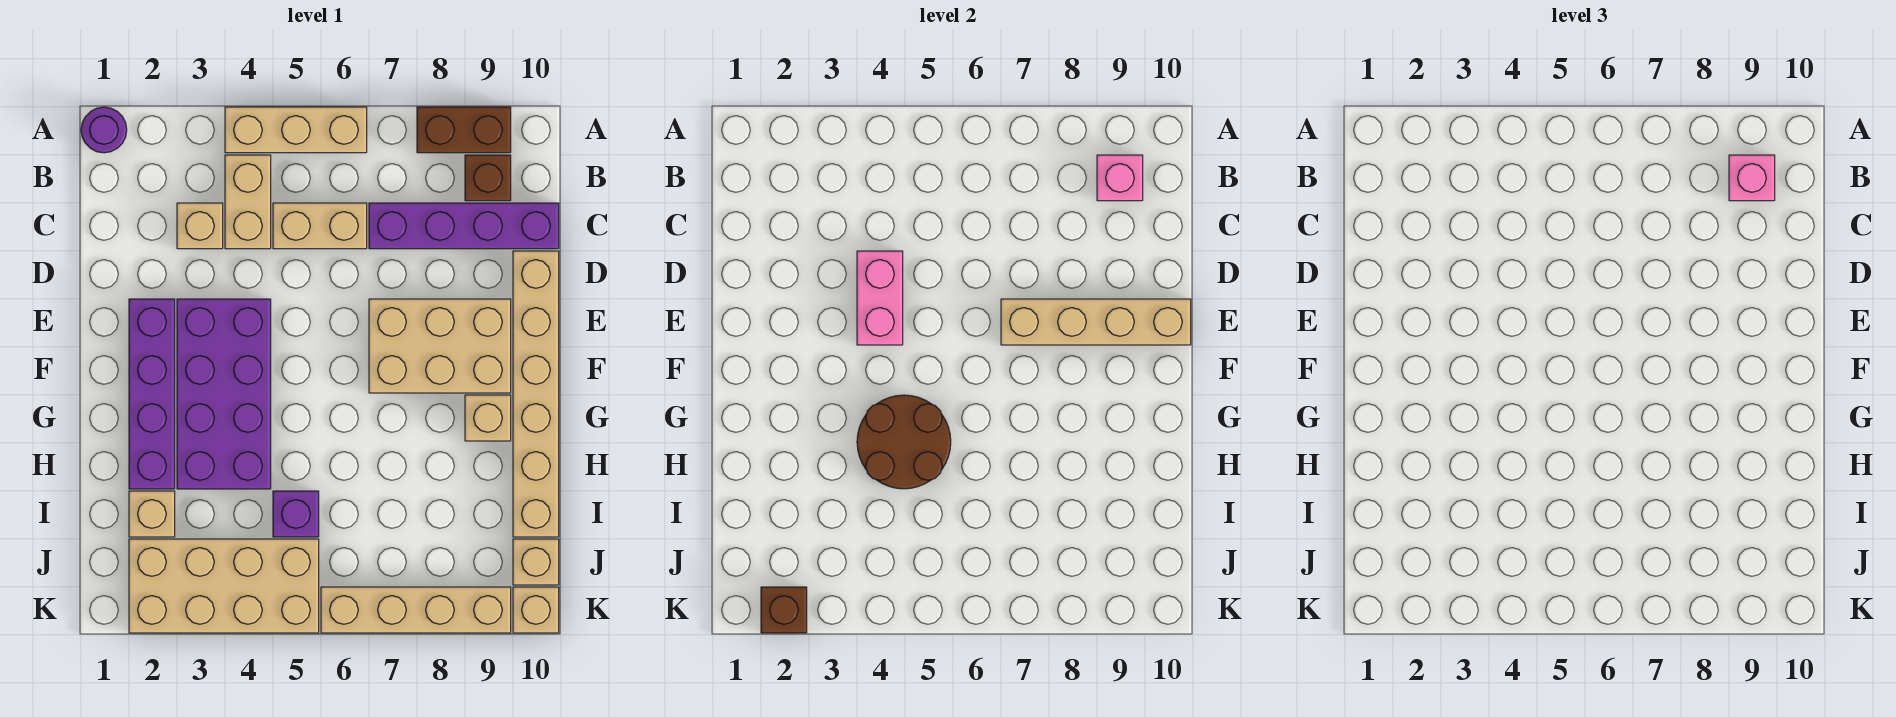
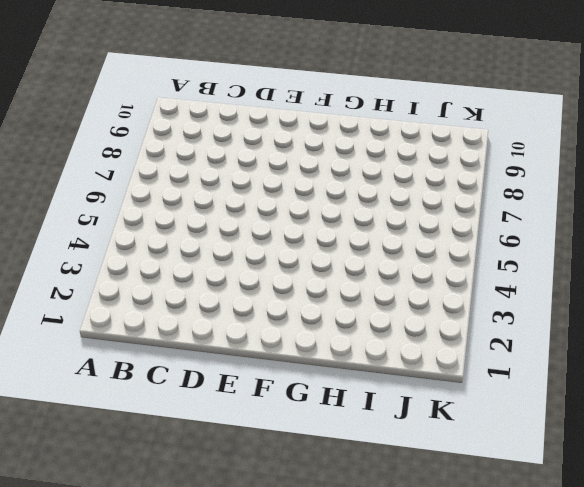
none -> purple round brick A1 level 1
none -> tan brick A4:A6 level 1
none -> brown brick A8:A9 level 1

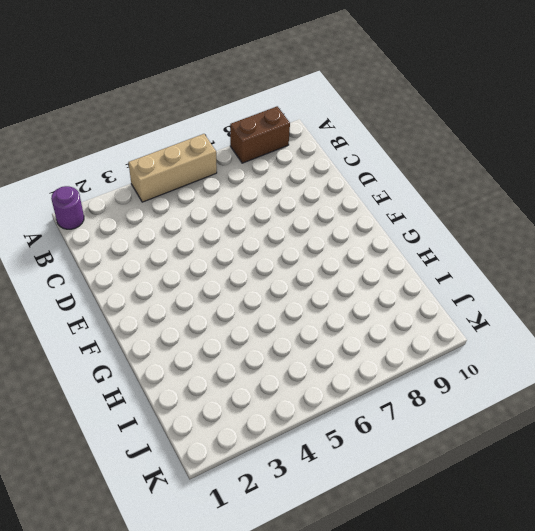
none -> tan brick B4:C4 level 1
none -> brown brick B9 level 1
none -> tan brick C3 level 1

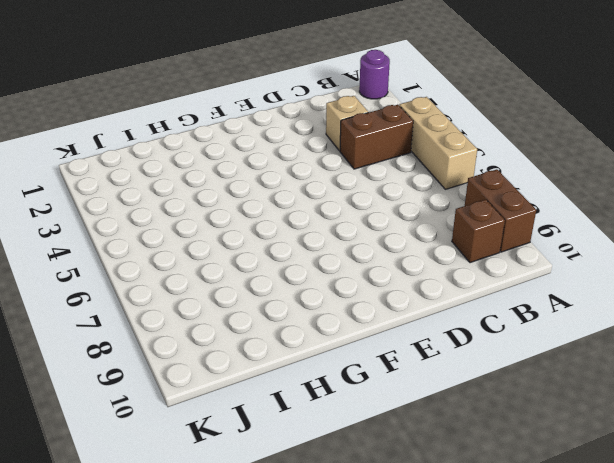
brown brick B4:C4 level 1 -> tan brick B4:C4 level 1
none -> tan brick C5:C6 level 1
none -> purple brick C7:C10 level 1
none -> tan brick D10:I10 level 1

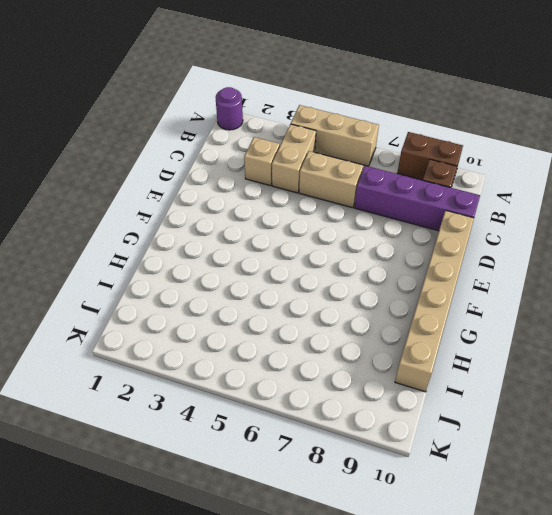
none -> purple brick E2:H2 level 1
none -> purple brick E3:H4 level 1
none -> tan brick E7:F9 level 1

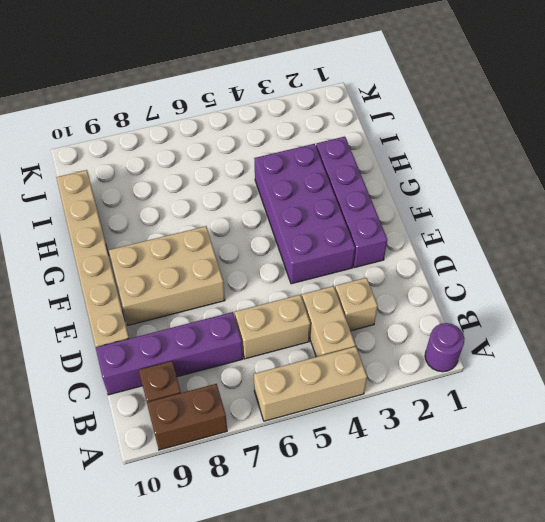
none -> tan brick G9 level 1
none -> tan brick I2 level 1
none -> purple brick I5 level 1

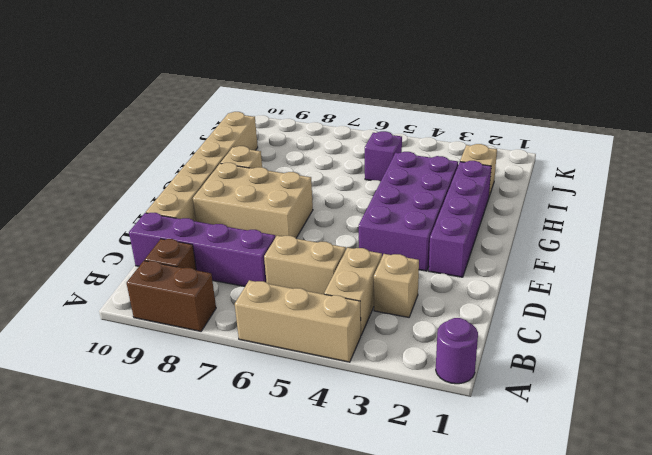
none -> tan brick J2:K5 level 1
none -> tan brick J10 level 1
none -> tan brick K6:K9 level 1

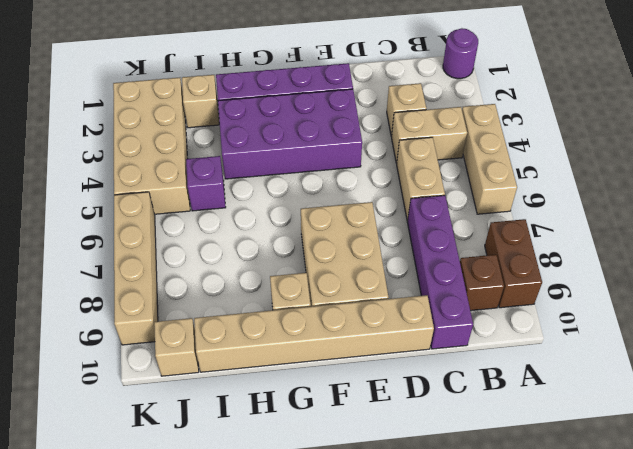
none -> tan brick K10 level 1
none -> pink brick B9 level 2
none -> pink brick D4:E4 level 2

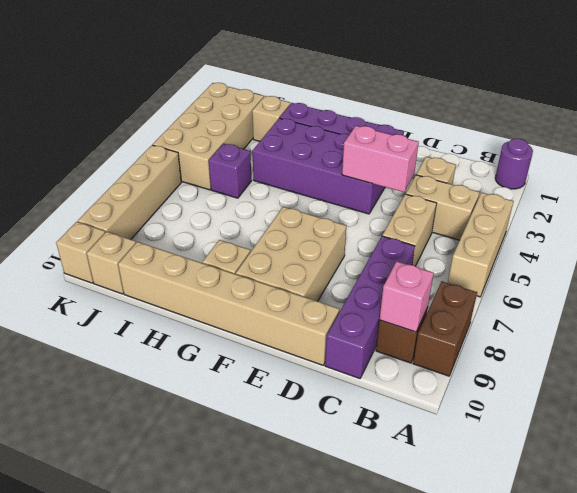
none -> tan brick E7:E10 level 2
none -> brown round brick G4:H5 level 2
none -> brown brick K2 level 2

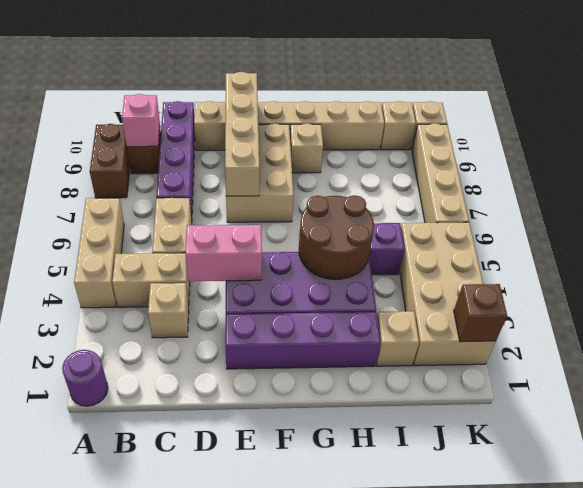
none -> pink brick B9 level 3

